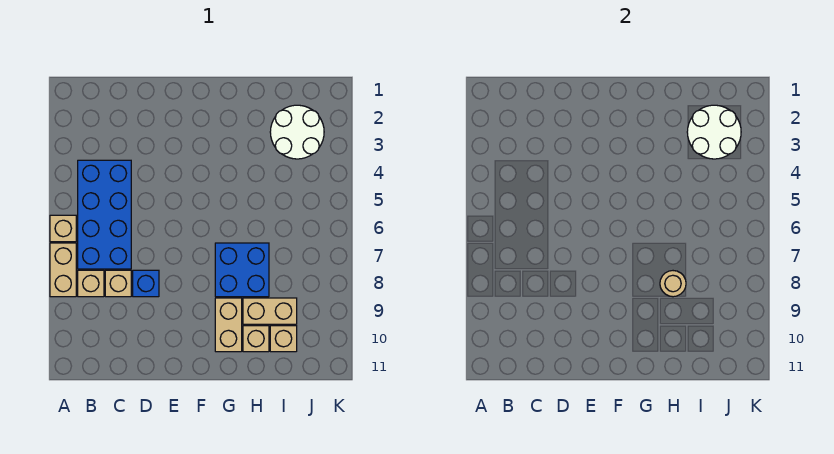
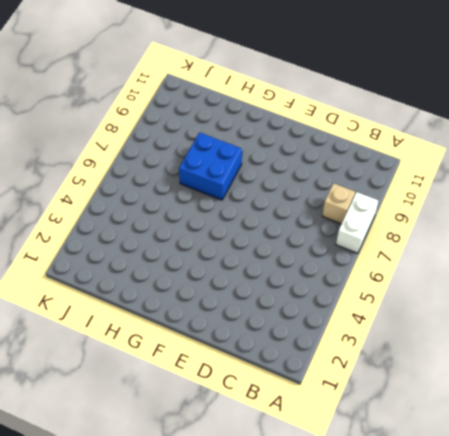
white brick A7:A8 level 1 -> tan brick A7:A8 level 1
none -> tan brick A6 level 1
none -> blue brick B4:C7 level 1
none -> tan brick C8 level 1

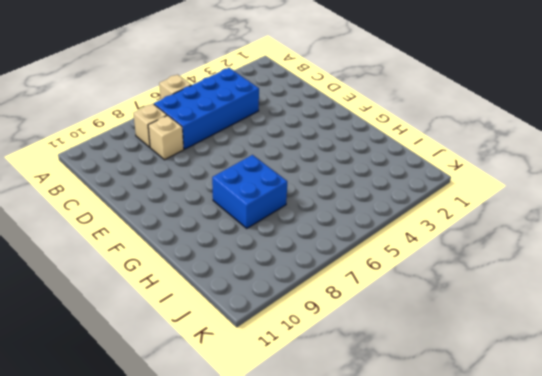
none -> tan brick A7:A8 level 1
none -> blue brick D8 level 1
none -> tan brick G9:G10 level 1

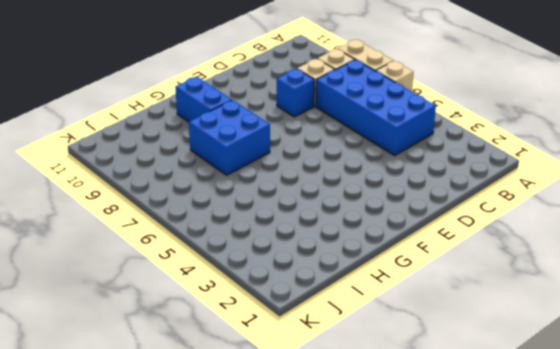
blue brick G9:G10 level 1 -> tan brick G9:G10 level 1
none -> tan brick H9:I9 level 1
none -> tan brick H10 level 1
none -> white round brick I2:J3 level 1

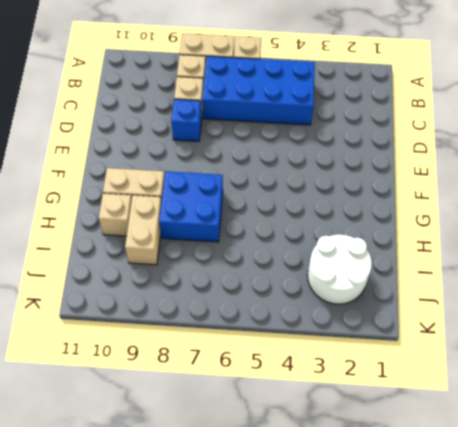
none -> tan brick I10 level 1
none -> tan round brick H8 level 2
none -> white round brick I2:J3 level 2

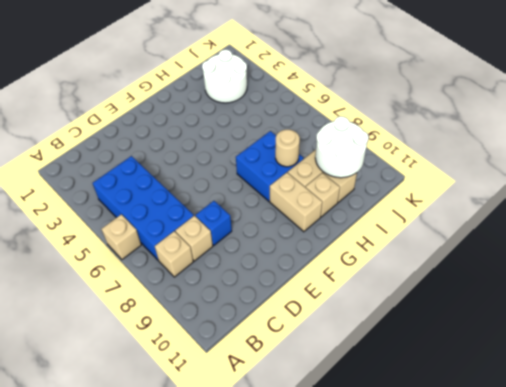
white round brick I9:J10 level 2 -> white round brick I2:J3 level 2
none -> tan brick A7:A8 level 1

